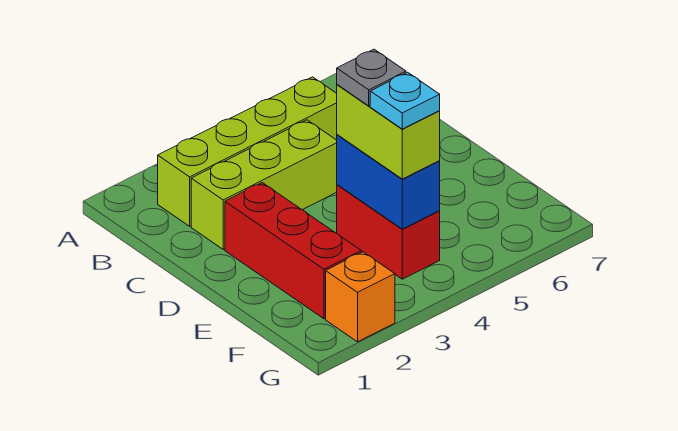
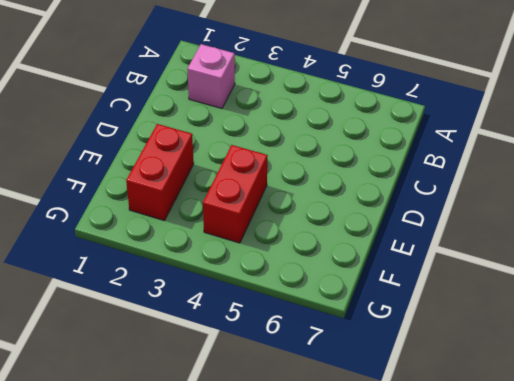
pink brick B2 level 1 -> lime brick B2:B5 level 1
red brick E2:F2 level 1 -> red brick D2:F2 level 1
none -> lime brick C2:C4 level 1
none -> orange brick G2 level 1

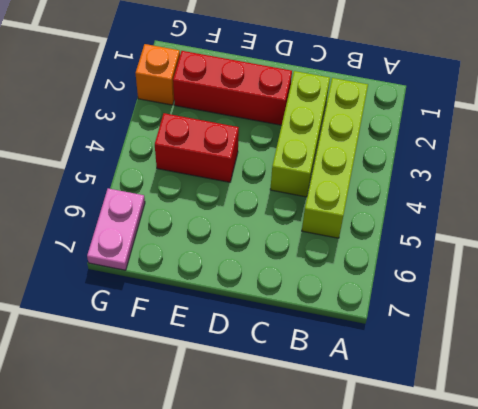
pink plate G6:G7 level 1 -> none
none -> blue brick E4:F4 level 2
none -> lime brick E4:F4 level 3

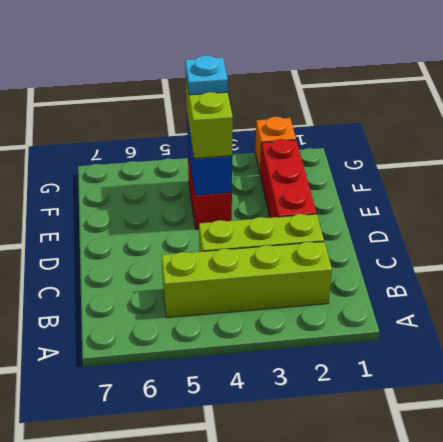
none -> grey plate E4 level 4

